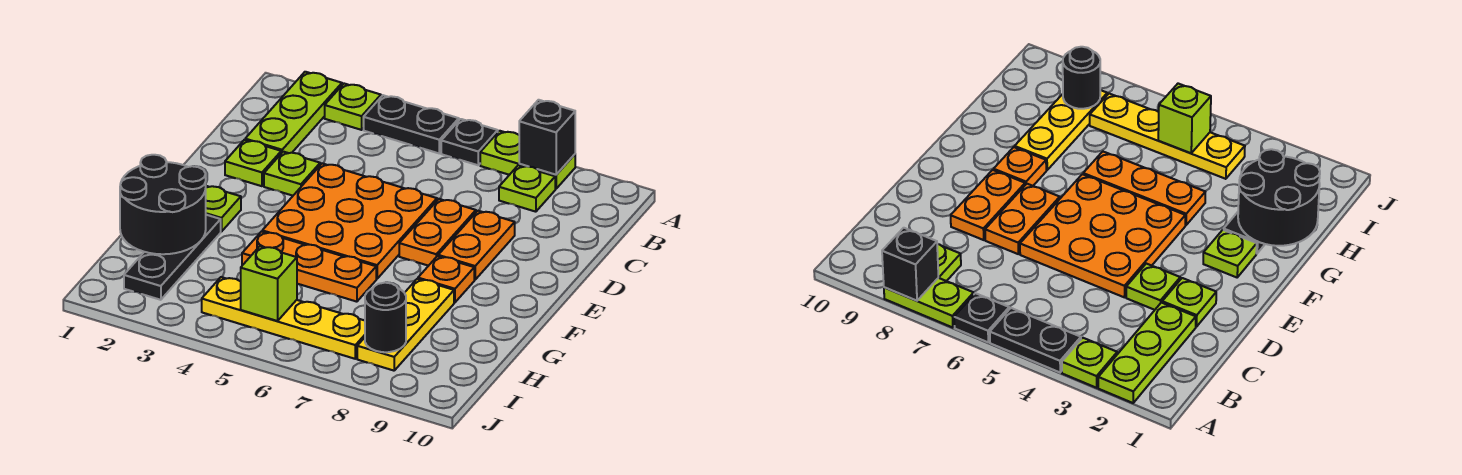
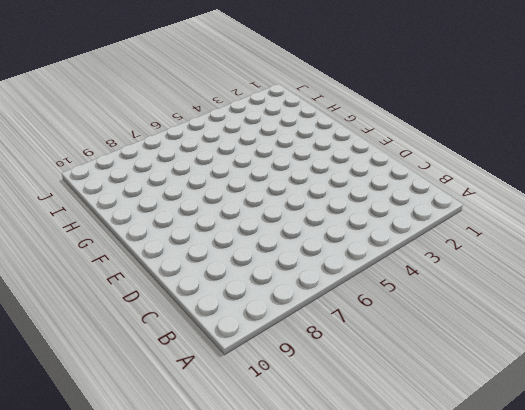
none -> lime plate A2:C2 level 1
none -> lime plate A3 level 1
none -> black plate A4:A5 level 1

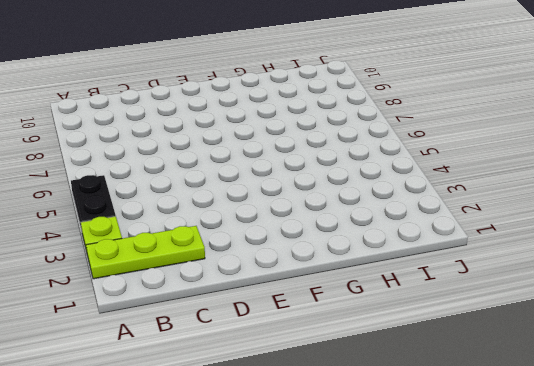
none -> black plate A6 level 1
none -> lime plate A7:A8 level 1
none -> lime plate B8 level 1

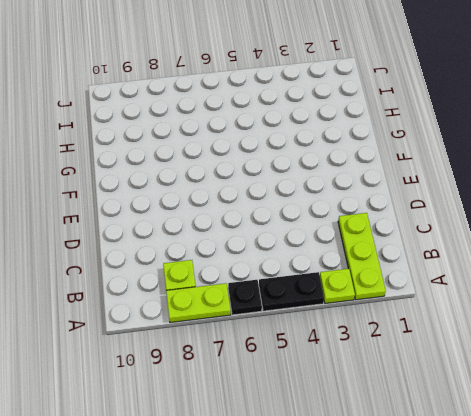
none -> lime plate D2 level 1
none -> lime plate D3 level 1
none -> orange plate D4:F6 level 1

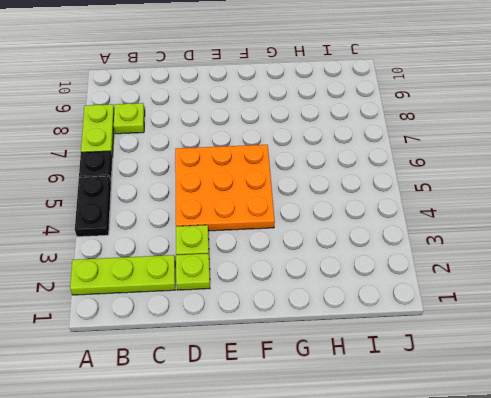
none -> lime plate A3 level 1
none -> orange plate D7:E7 level 1
none -> orange plate D8:E8 level 1

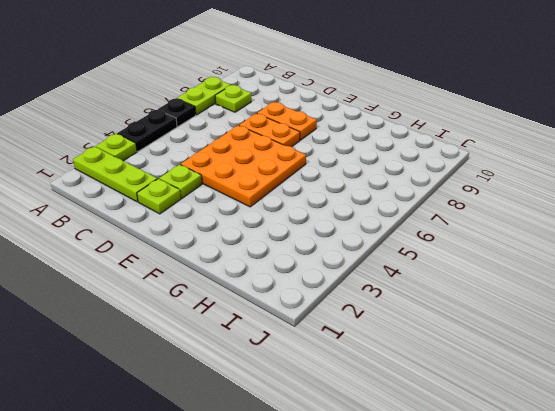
none -> lime plate F2 level 1
none -> orange plate F8 level 1
none -> black plate G2:I2 level 1

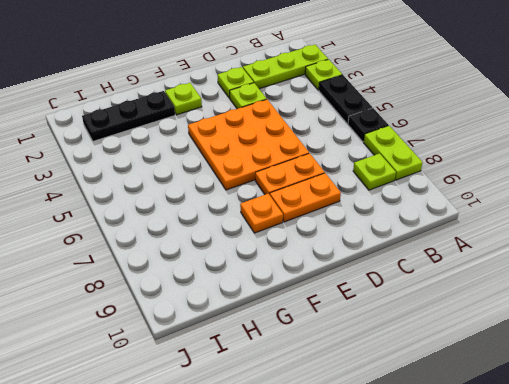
none -> orange plate G4:G6 level 1
none -> yellow plate G8:I8 level 1
none -> yellow plate I4:I7 level 1

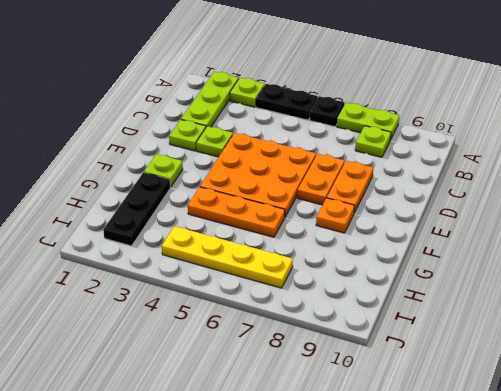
none -> yellow plate G8:I8 level 1
none -> black brick A8 level 2
none -> black round brick G1:H2 level 2

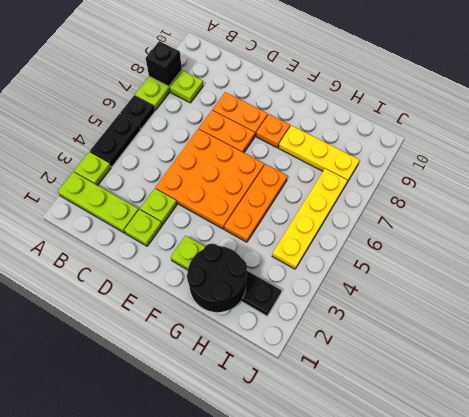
none -> lime brick I5 level 2
none -> black round brick I8 level 2

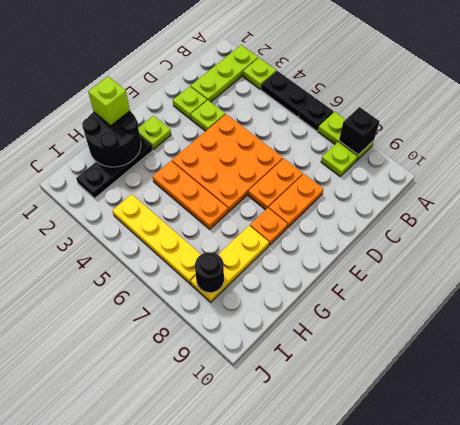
lime brick G1 level 3 -> lime brick I5 level 2

